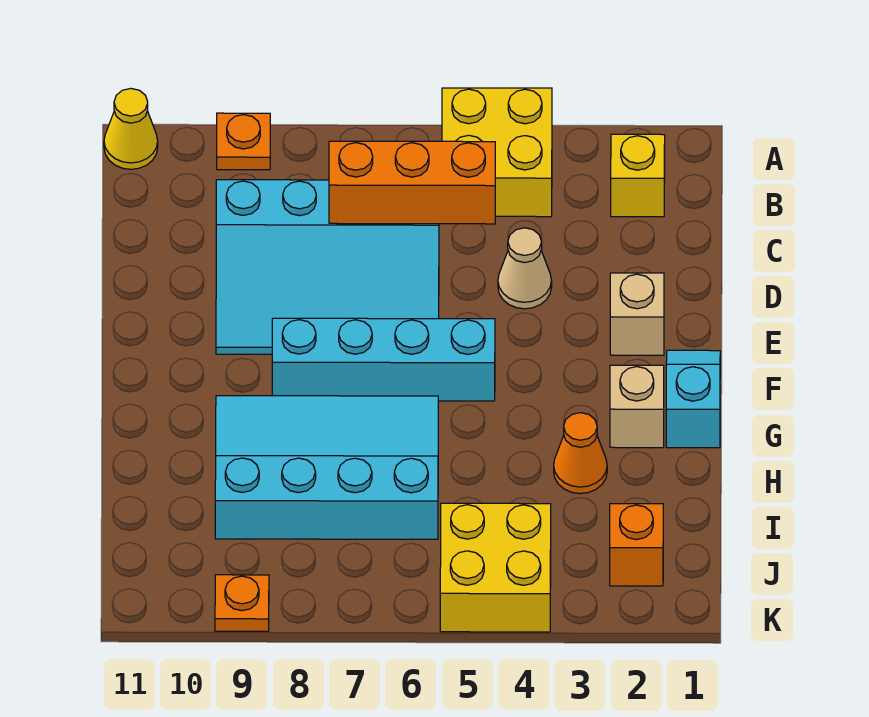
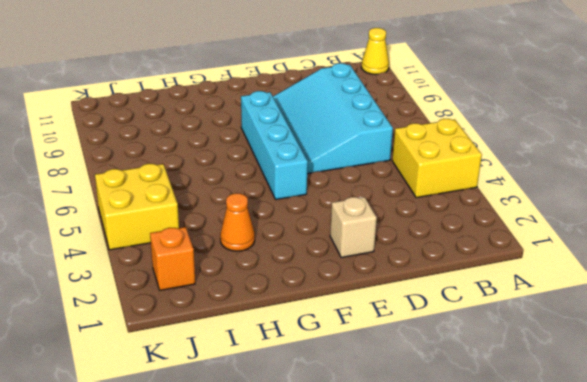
none -> orange plate A9 level 1
none -> yellow brick B2 level 1
none -> tan cone D4 level 1

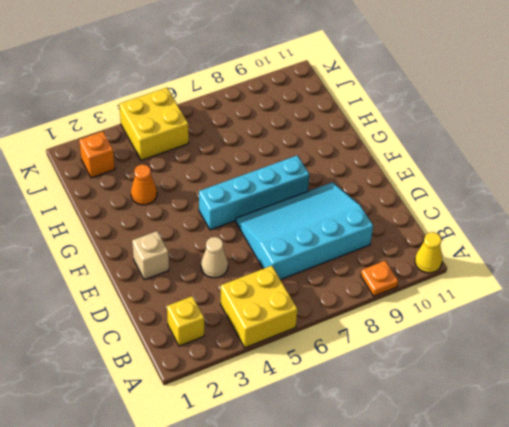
none -> cyan slope F1:G1 level 1 top G
none -> tan brick G2 level 1
none -> cyan slope G6:I9 level 1 top I

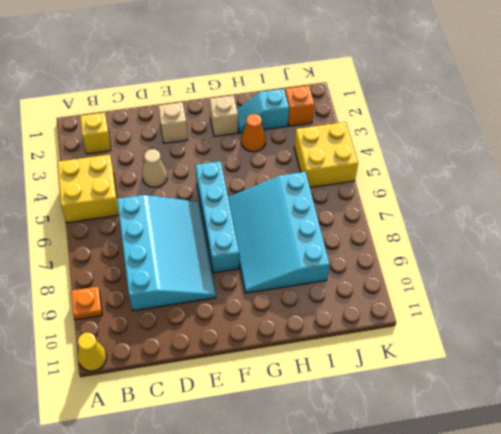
cyan slope H2:I2 level 1 top I -> cyan slope F1:G1 level 1 top G
none -> orange plate K9 level 1
none -> orange brick C5:C7 level 2

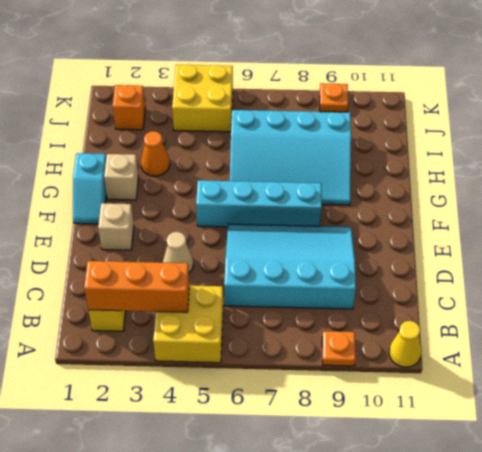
orange brick B2:B4 level 2 -> orange brick C5:C7 level 2

